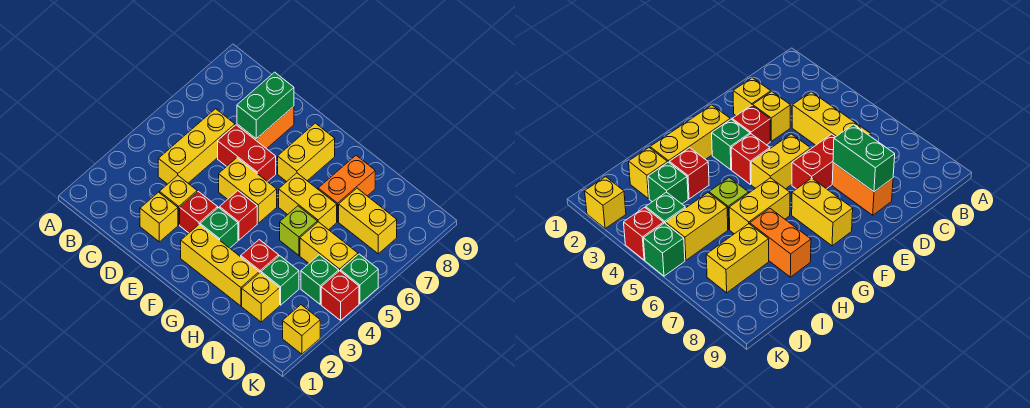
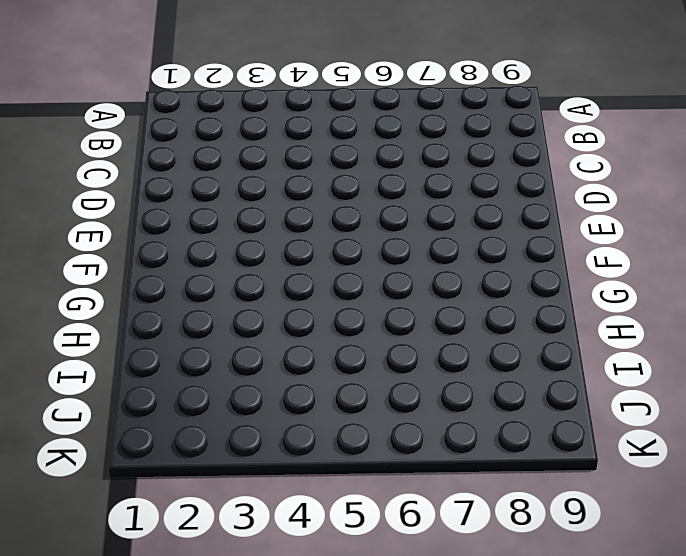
none -> yellow brick C4:C6 level 1
none -> yellow brick D2 level 1
none -> yellow brick D3 level 1

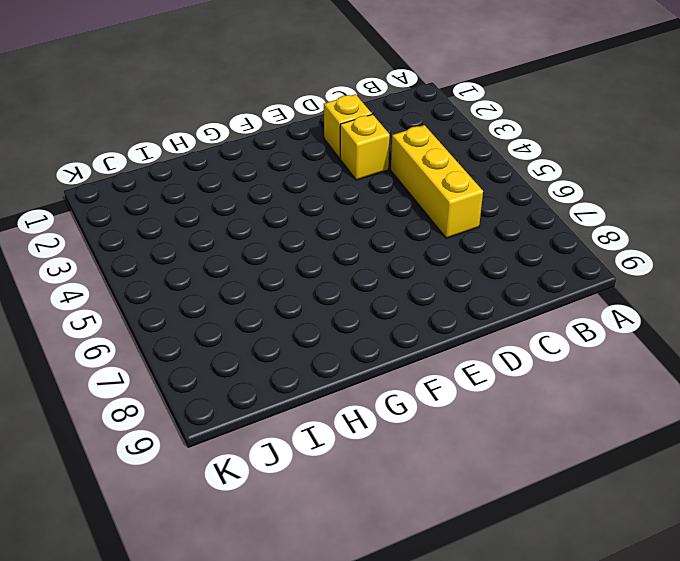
none -> red brick D6:E6 level 1
none -> orange brick D7:D8 level 1
none -> red brick E3 level 1

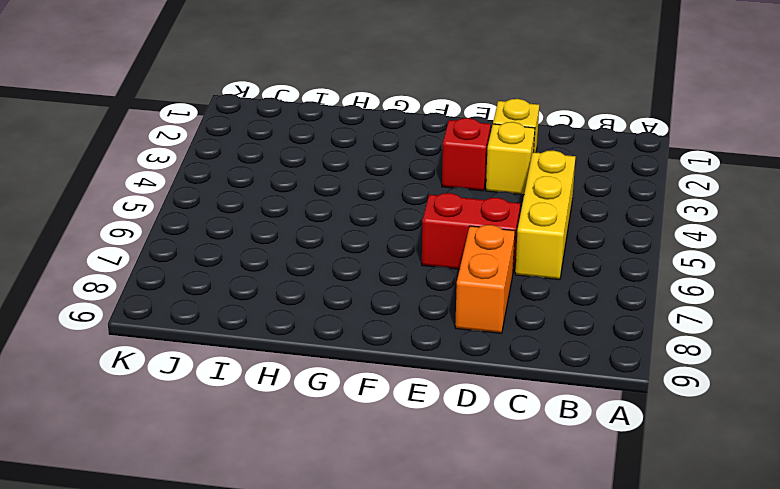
none -> yellow brick E5:F5 level 1
none -> yellow brick F2:H2 level 1
none -> green brick F3 level 1

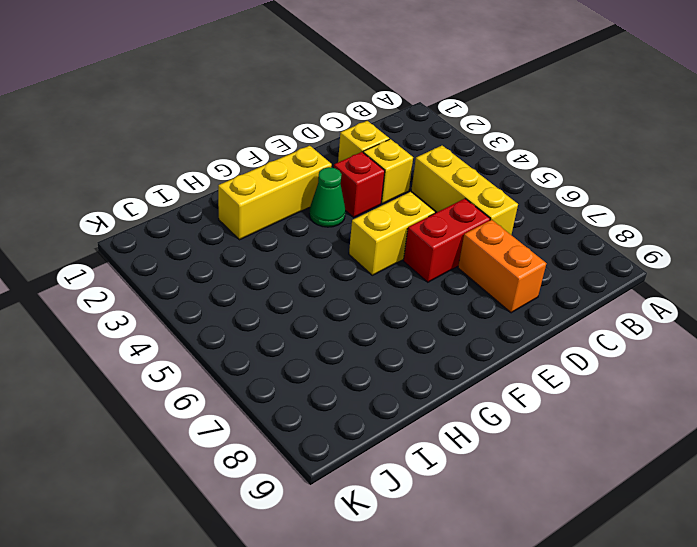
green cone F3 level 1 -> green brick F3 level 1
none -> red brick F4 level 1
none -> yellow brick F7:F8 level 1
none -> yellow brick G6:H6 level 1

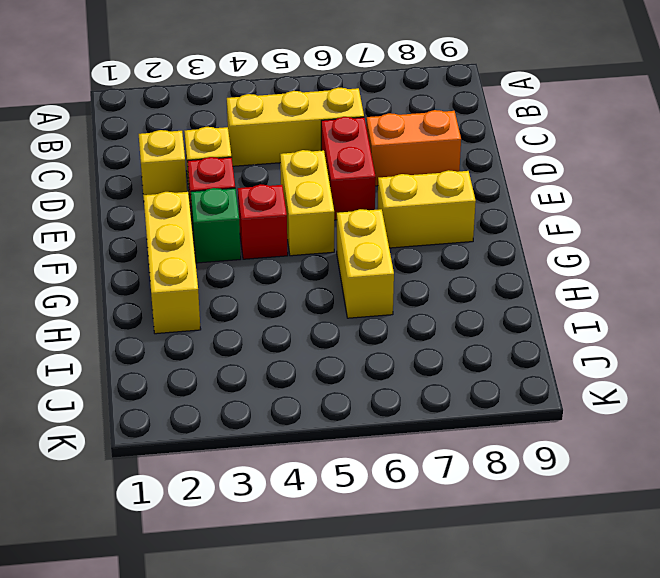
none -> red brick H3 level 1
none -> lime brick H5 level 1
none -> orange brick H7:H8 level 1

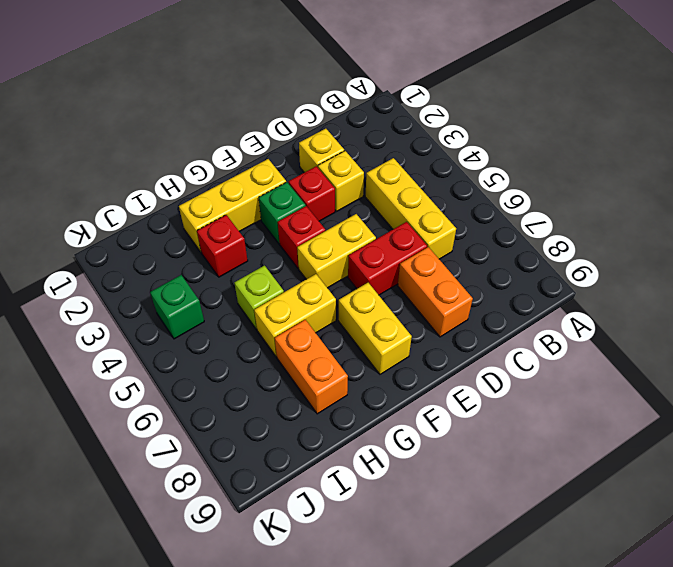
none -> yellow brick I2 level 1
none -> green brick I3 level 1
none -> yellow brick I5:J5 level 1

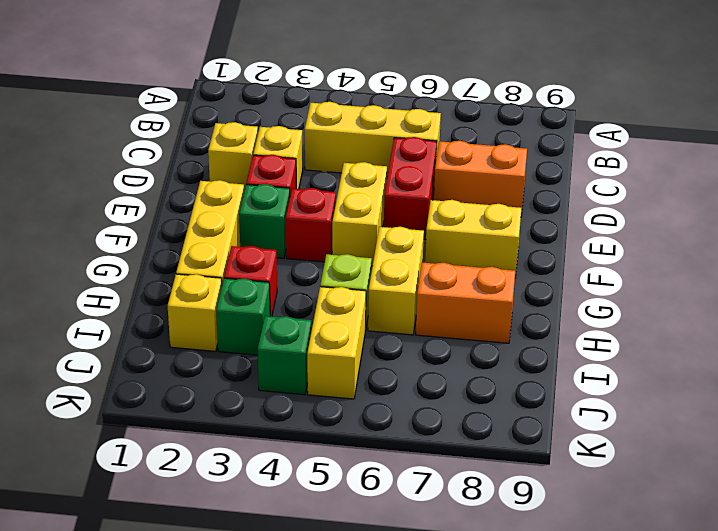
none -> yellow brick I7:J7 level 1
none -> yellow brick K2 level 1
none -> red brick K4 level 1

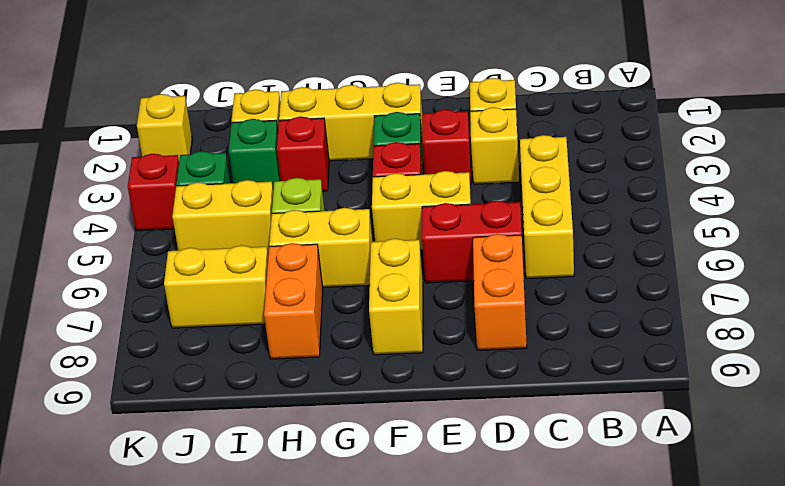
none -> green brick K5 level 1
none -> green brick D7:D8 level 2

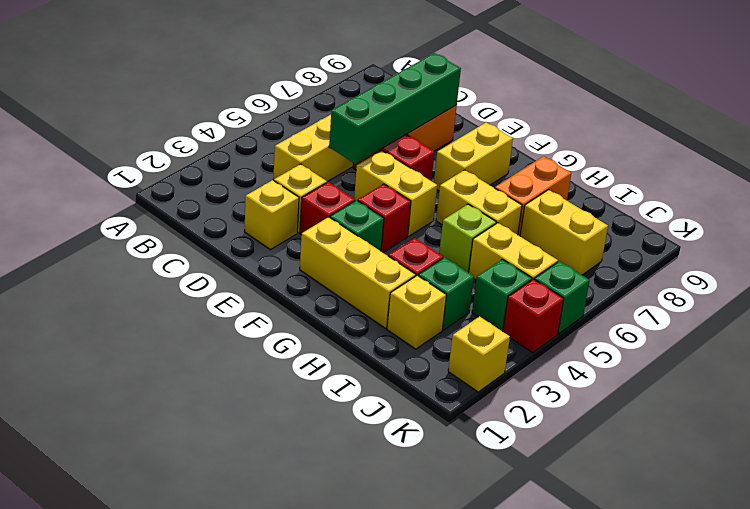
green brick D5:D8 level 2 -> green brick D7:D8 level 2

